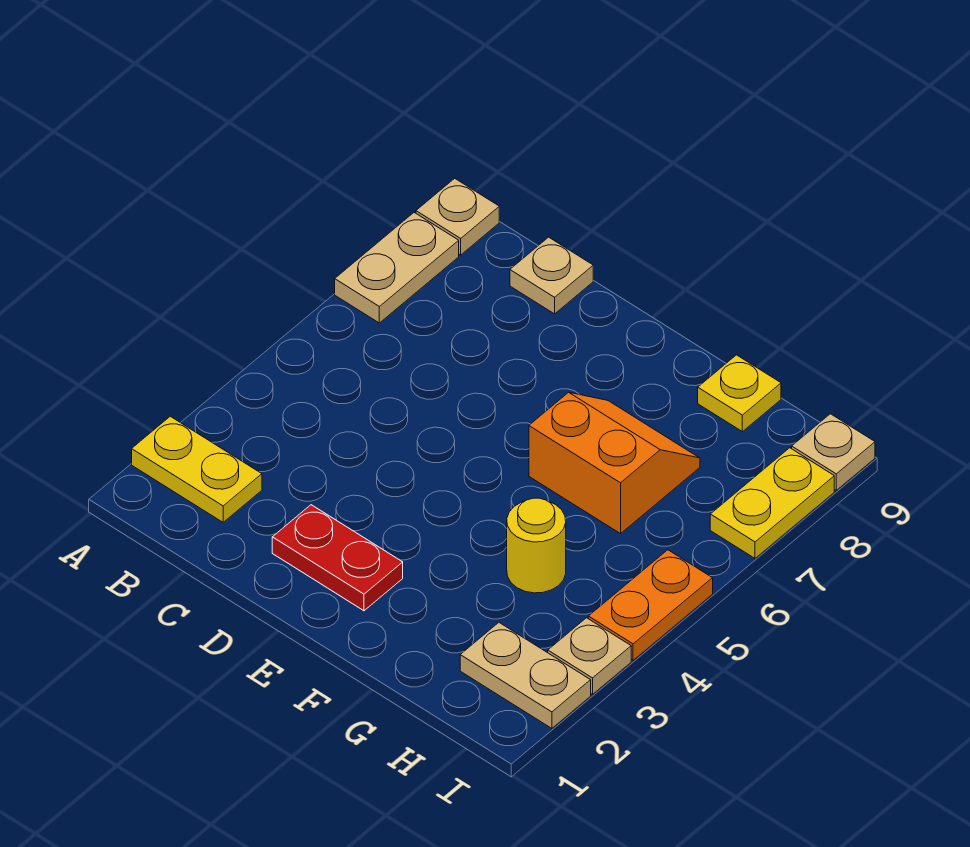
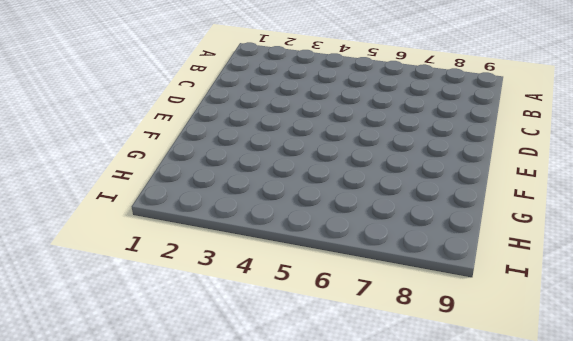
none -> yellow plate A2:B2 level 1
none -> tan plate A7:A8 level 1
none -> tan plate A9 level 1

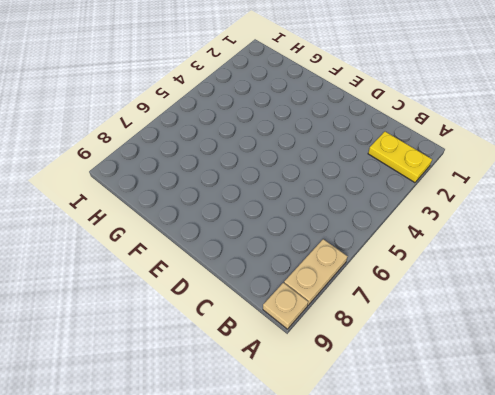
none -> tan plate C9 level 1
none -> red plate D2:E2 level 1
none -> orange slope F6:G7 level 1 top 6

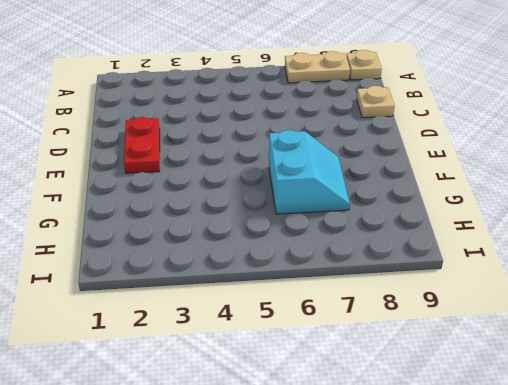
cyan slope F6:G7 level 1 top 6 -> orange slope F6:G7 level 1 top 6
none -> yellow plate A2:B2 level 1
none -> yellow round brick G4 level 1
none -> yellow plate G9 level 1

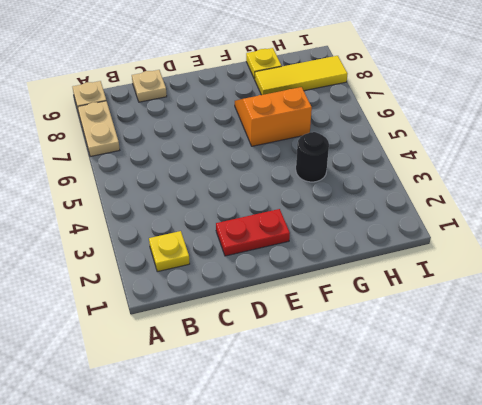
yellow plate B2 level 1 -> yellow plate A2:B2 level 1
black round brick G4 level 1 -> yellow round brick G4 level 1
yellow tile G8:I8 level 1 -> yellow plate I7:I8 level 1
none -> tan plate H2:I2 level 1
none -> tan plate I3 level 1
none -> orange plate I4:I5 level 1

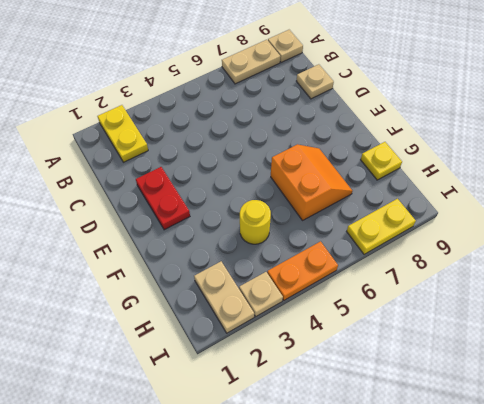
none -> tan plate I9 level 1

